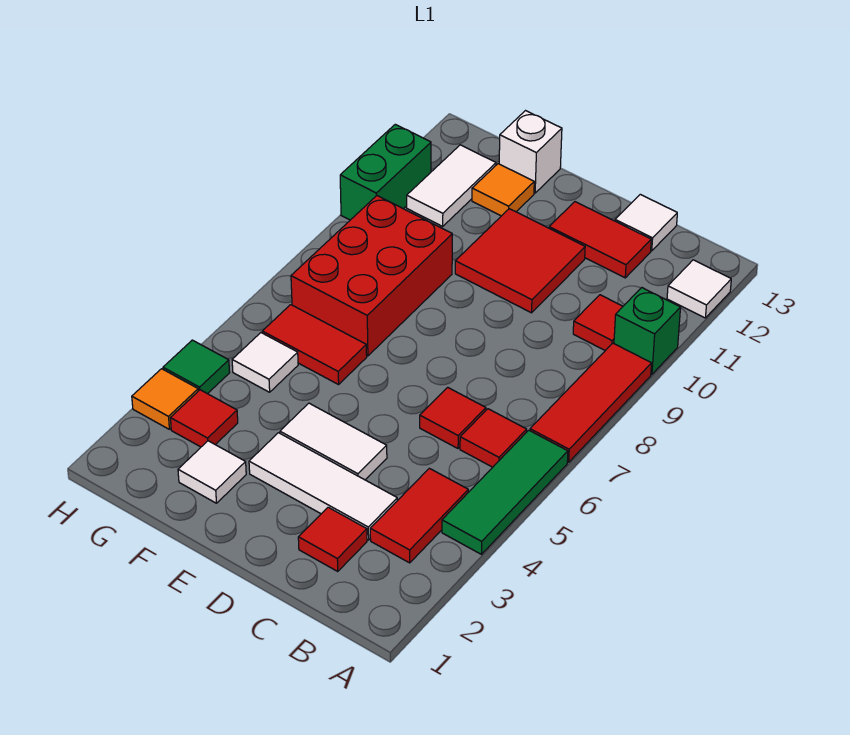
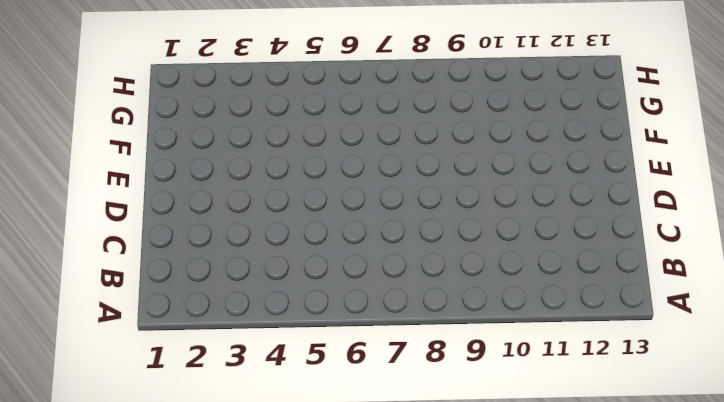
none -> green tile A4:A6 level 1
none -> red tile A7:A9 level 1
none -> green brick A10 level 1

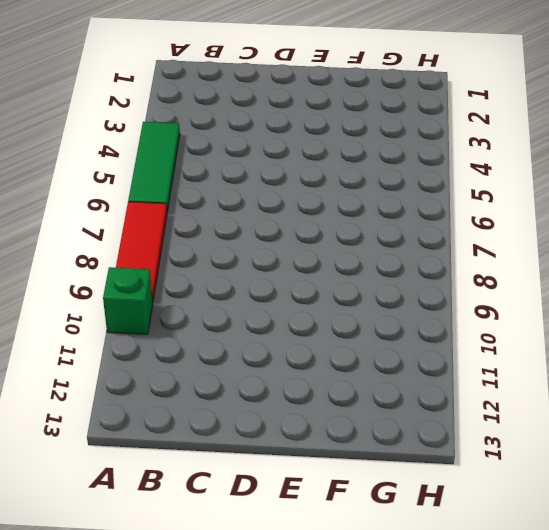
none -> white tile A12 level 1
none -> red tile B3:B4 level 1
none -> red tile B6 level 1

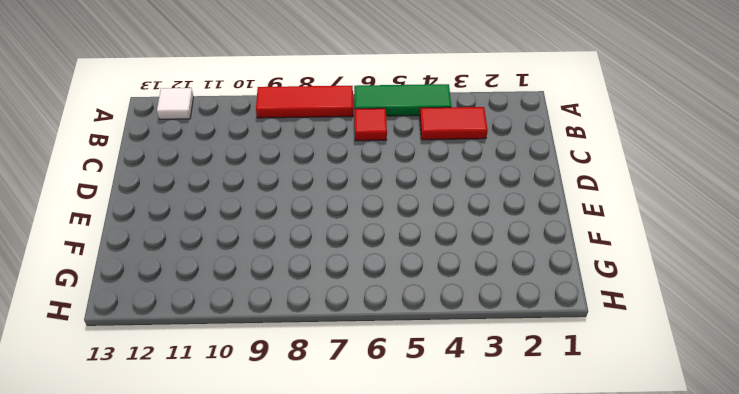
none -> green brick A10 level 1
none -> red tile B10 level 1
none -> red tile C2 level 1

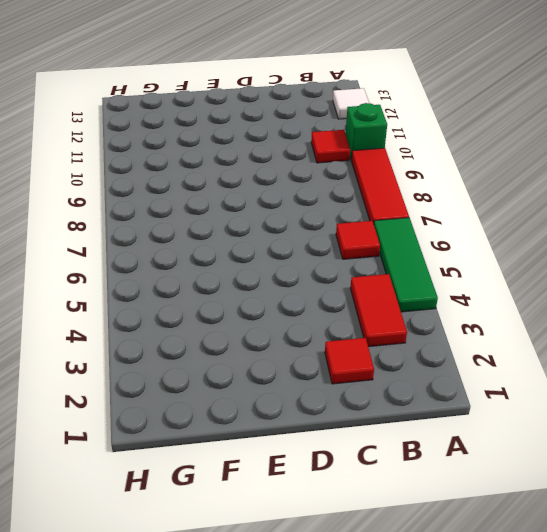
none -> white tile C3:E3 level 1
none -> red tile C6 level 1
none -> red tile C12:D12 level 1

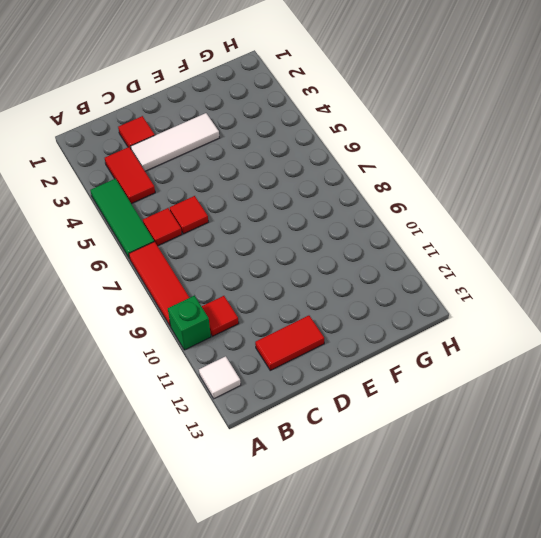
none -> white tile C13 level 1
none -> white tile D4:E4 level 1
none -> red tile D10:E11 level 1

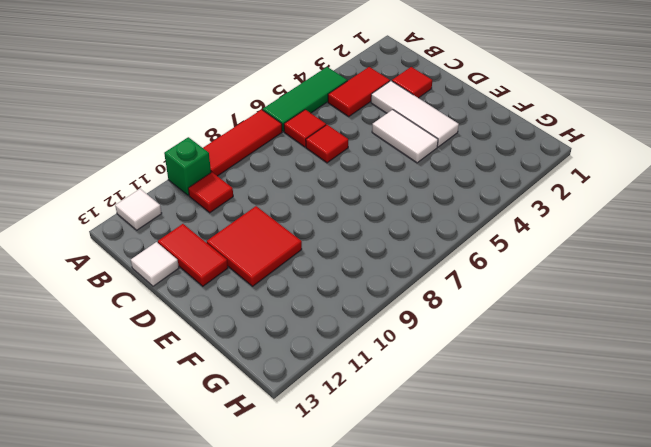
none -> white tile F2 level 1
none -> red tile F6:G6 level 1
none -> red brick F7:G9 level 1

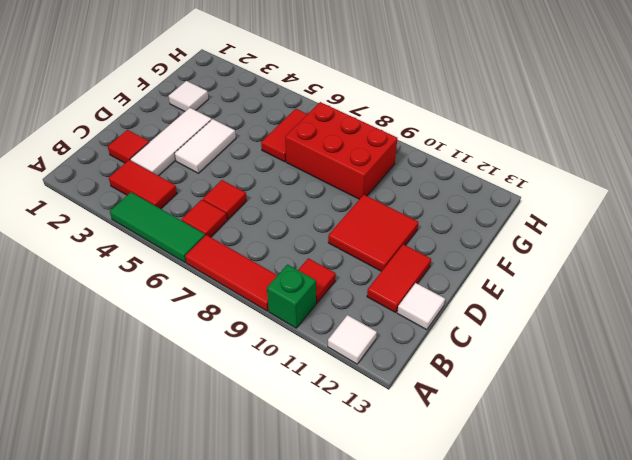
none -> orange tile F12 level 1
none -> white brick F13 level 1
none -> red tile G3 level 1

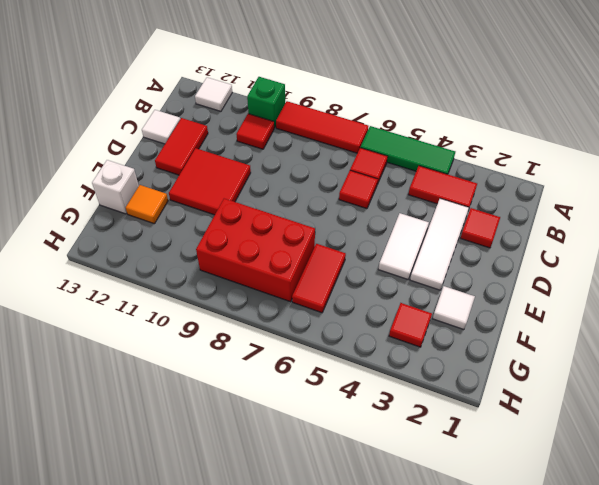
none -> white tile G5 level 1
none -> white tile G11:G12 level 1
none -> orange tile H3 level 1

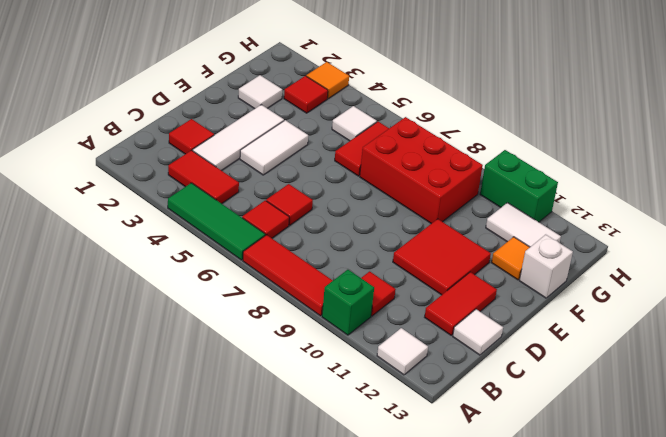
none -> green tile H4 level 1

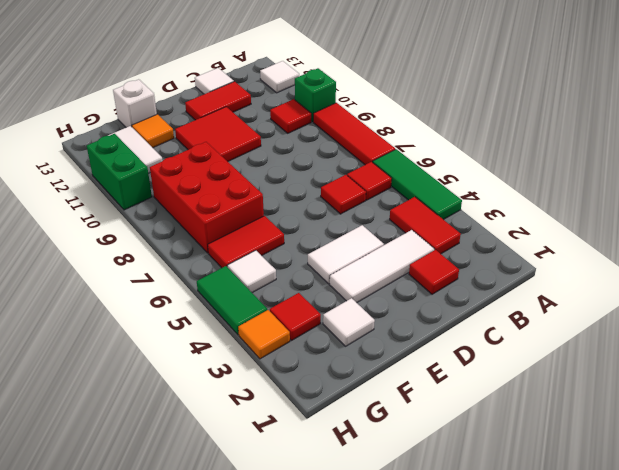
green tile H4:H5 level 1 -> green tile H4 level 1

